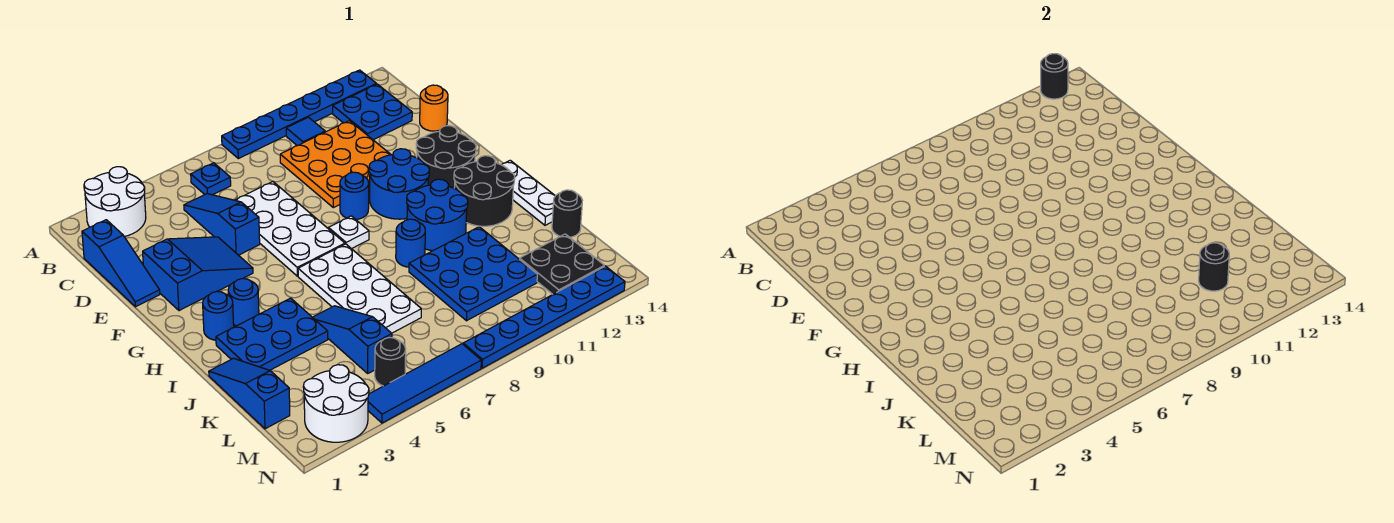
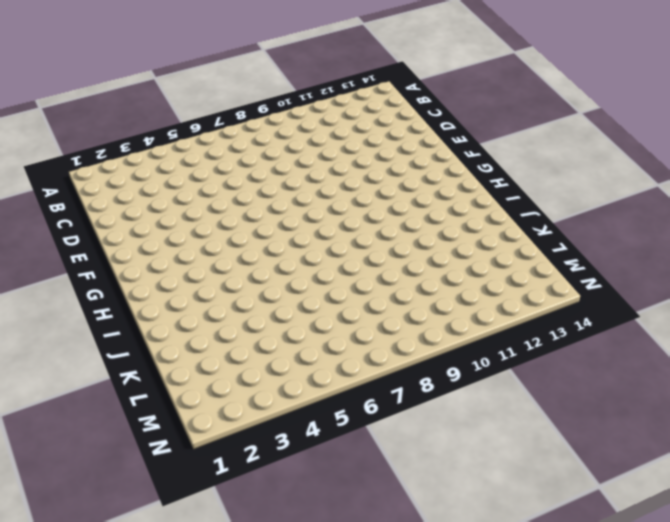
none -> white round brick A2:B3 level 1
none -> blue plate A8:A13 level 1
none -> blue plate B6 level 1
none -> blue tile B10 level 1

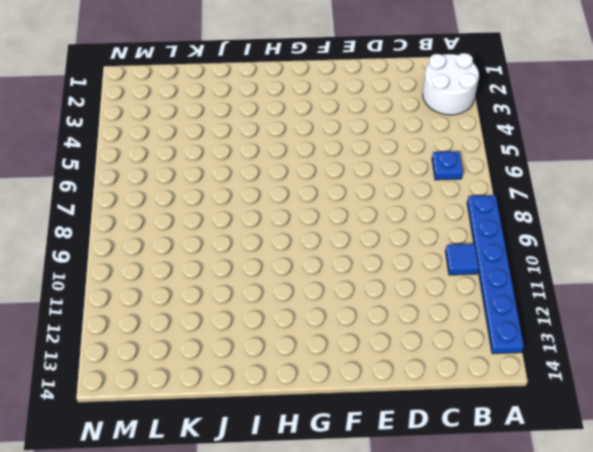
none -> blue plate B12:C13 level 1
none -> blue slope C1:E1 level 1 top C
none -> blue slope C5:E5 level 1 top E
none -> orange plate C9:E11 level 1

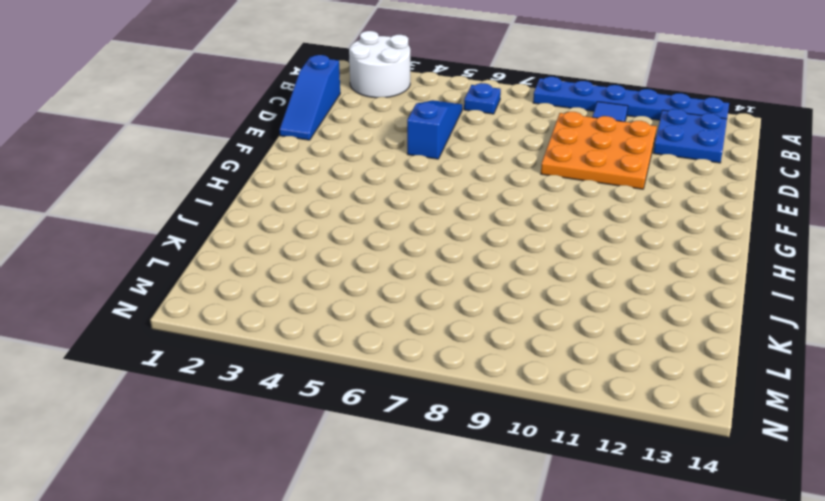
none -> white plate D6:G7 level 1
none -> orange round brick D14 level 1
none -> blue slope E2:F4 level 1 top 2
none -> blue round brick F9 level 1

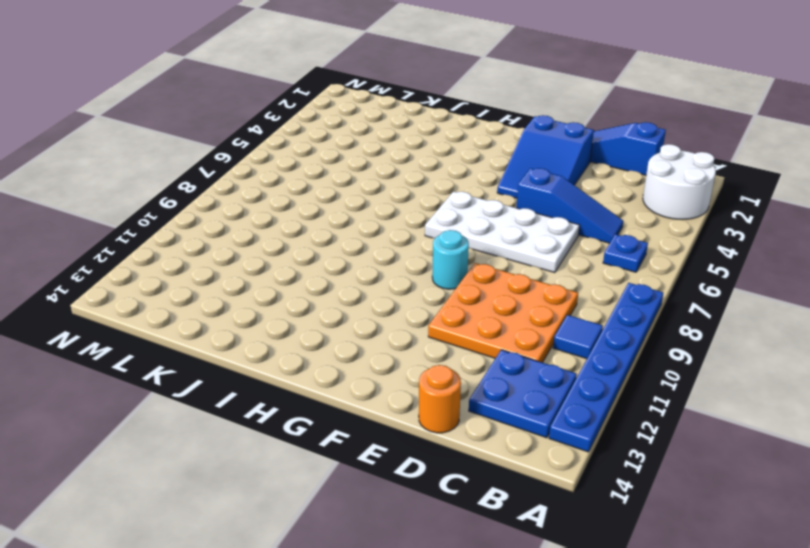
cyan round brick F9 level 1 -> blue round brick F9 level 1
none -> blue round brick F10:G11 level 1
none -> black round brick F12:G13 level 1
none -> white plate G8 level 1
none -> blue round brick H2 level 1

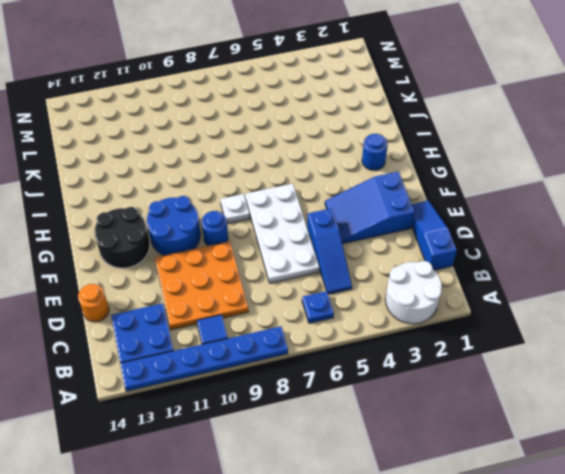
none -> blue round brick H3 level 1
none -> white plate H6:K7 level 1
none -> blue round brick H10:I11 level 1
none -> black round brick H12:I13 level 1

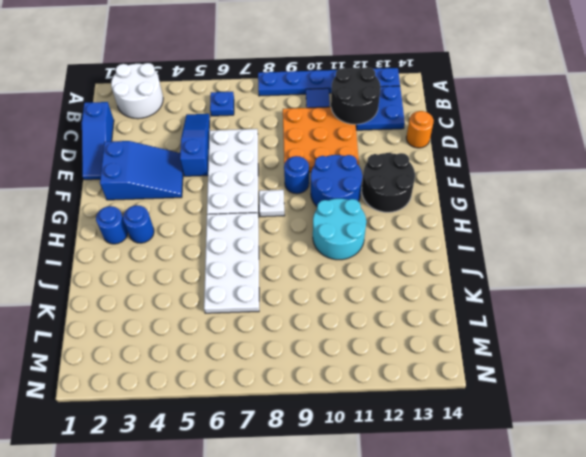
black round brick B11:C12 level 2 -> black round brick H12:I13 level 1
cyan round brick H10:I11 level 1 -> blue round brick H10:I11 level 1
none -> white plate H14:J14 level 1
none -> blue plate I2:J4 level 1
none -> blue round brick I9 level 1
none -> blue slope J1:L1 level 1 top L

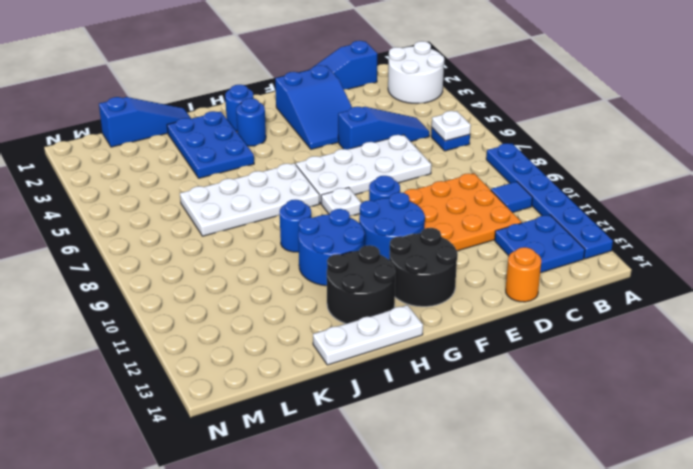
white plate B6 level 2 -> none
none -> blue slope J5:L5 level 1 top L
none -> blue plate J9:L11 level 1
none -> black round brick K14 level 1
none -> black plate L12:M13 level 1

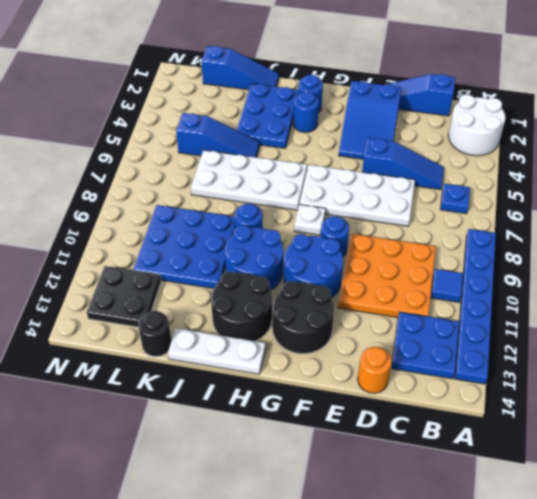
none -> white round brick M2:N3 level 1
none -> black round brick M5 level 1
none -> blue tile N4:N7 level 1
none -> blue plate N8:N13 level 1

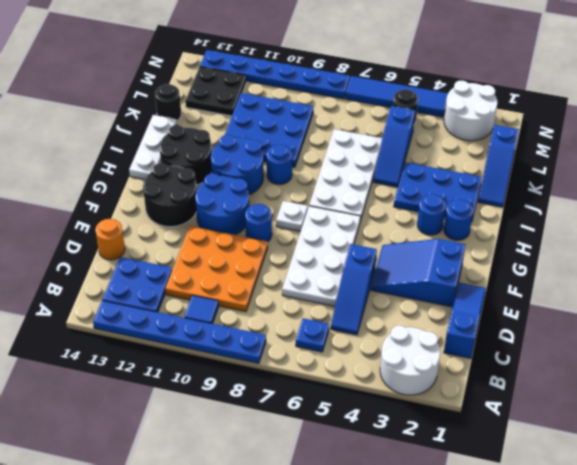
none -> black round brick A13 level 2
none -> black round brick L11 level 2

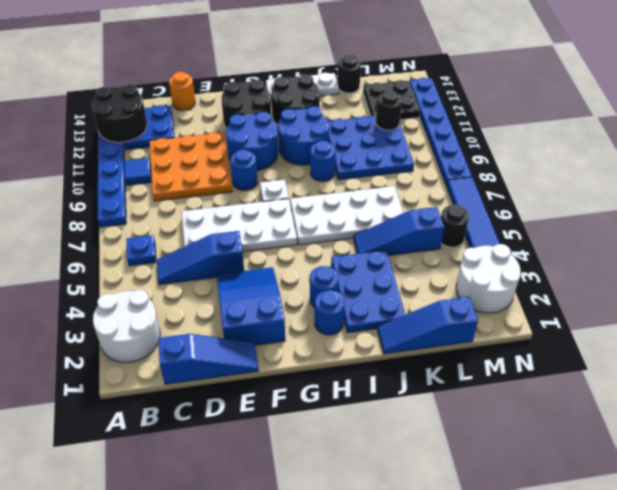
black round brick A12:B13 level 2 -> black round brick A13 level 2

